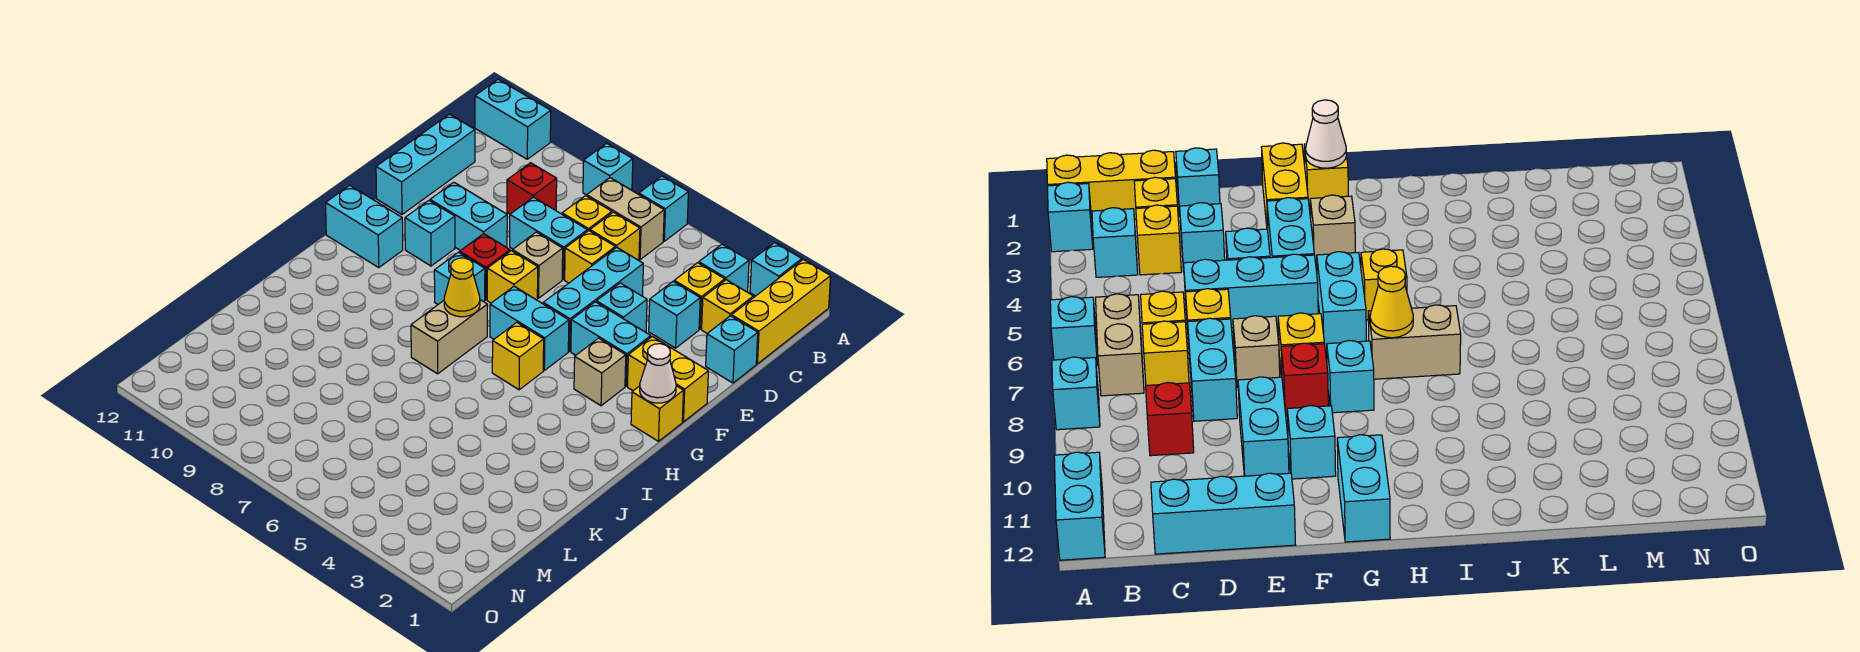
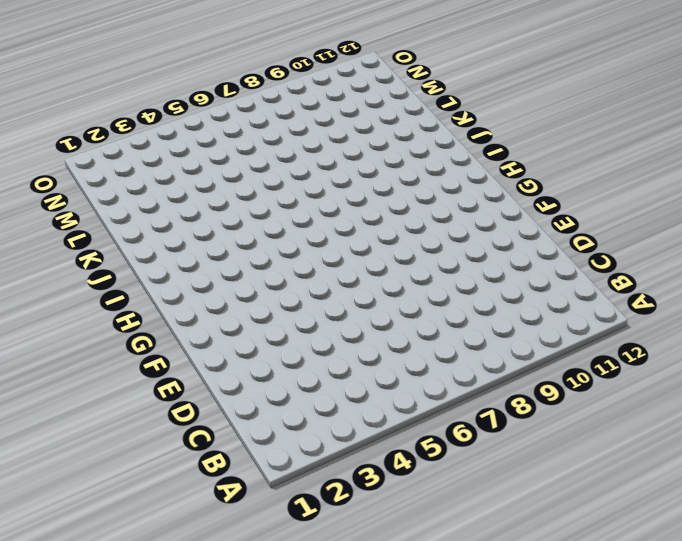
none -> yellow brick A1:C1 level 1
none -> cyan brick A2 level 1
none -> cyan brick A6 level 1
none -> cyan brick A8 level 1

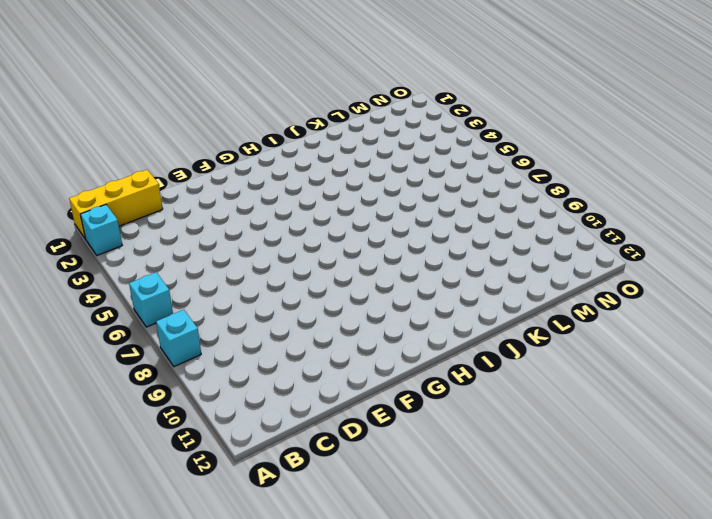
none -> cyan brick A11:A12 level 1
none -> cyan brick B3 level 1
none -> tan brick B6:B7 level 1
none -> yellow brick C2 level 1

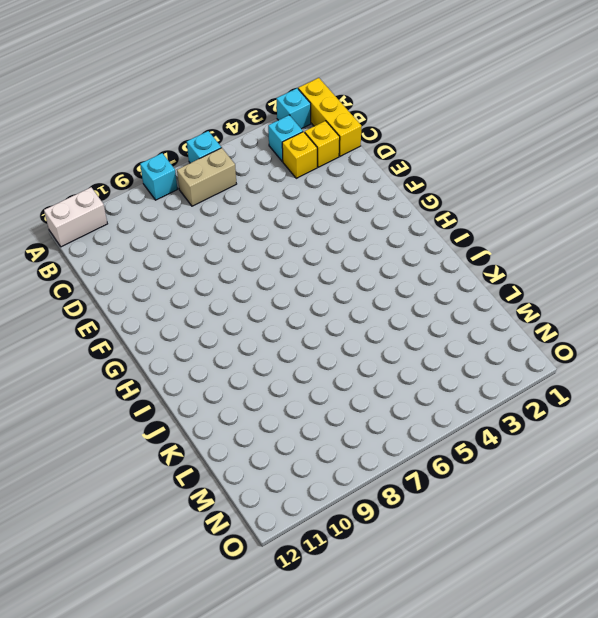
white brick A11:A12 level 1 -> cyan brick A11:A12 level 1
none -> yellow brick C6 level 1
none -> yellow brick C7 level 1
none -> red brick C9 level 1
none -> cyan brick C12:E12 level 1

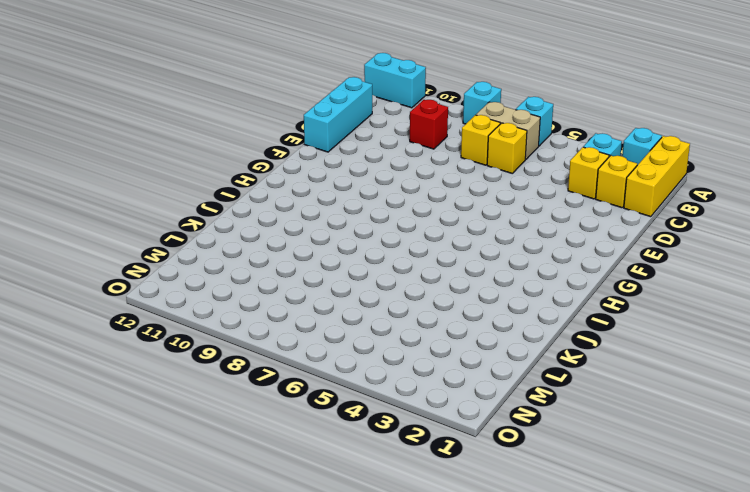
none -> cyan brick D1 level 1
none -> cyan brick D3 level 1
none -> cyan brick D5:F5 level 1
none -> yellow brick D6 level 1

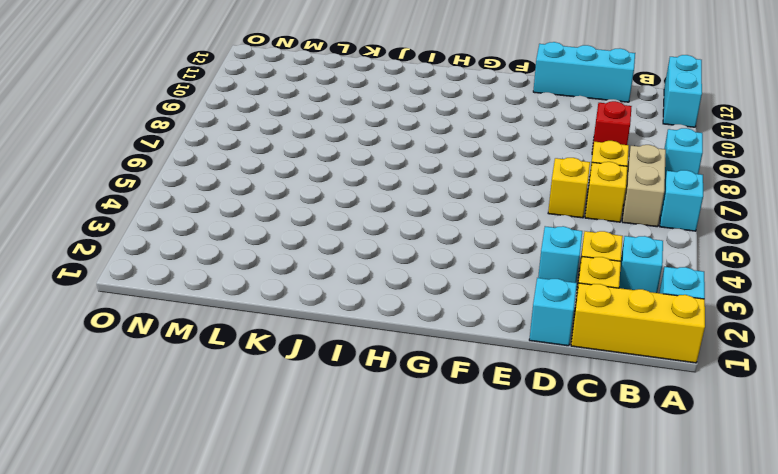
none -> cyan brick D5:F5 level 1
none -> cyan brick D7:D8 level 1
none -> cyan brick E4 level 1
none -> tan brick E7 level 1

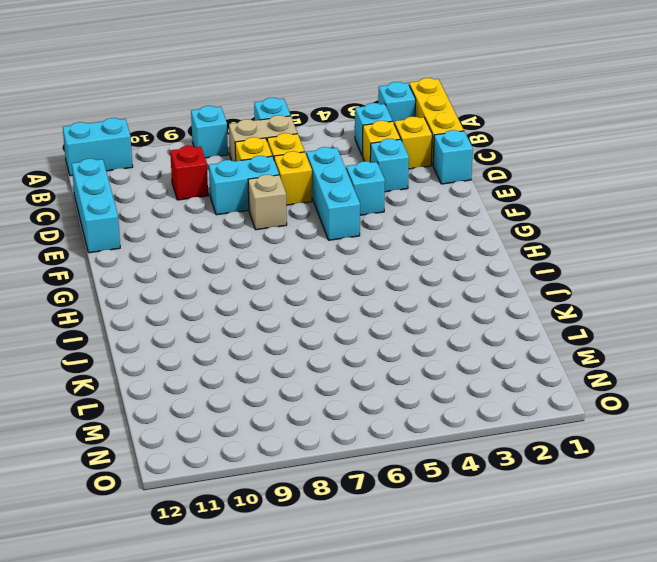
none -> cyan brick E9:E10 level 1
none -> yellow brick F1:F2 level 1
none -> cyan brick F3:F4 level 1
none -> yellow brick F7 level 1

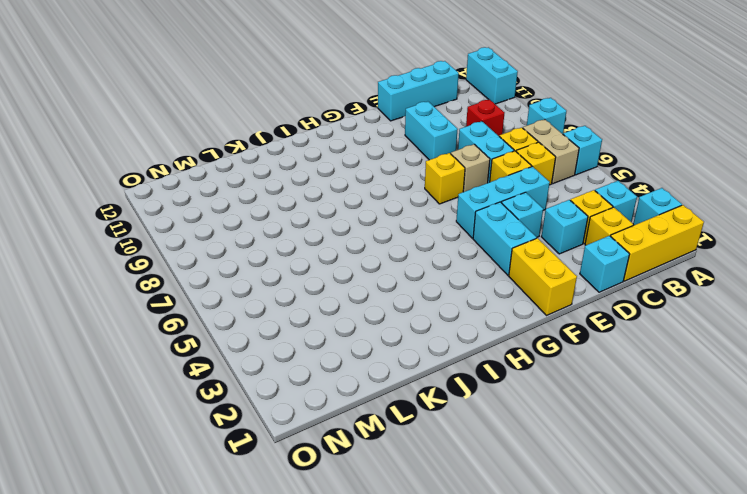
none -> red brick F8 level 1
none -> cyan brick F10 level 1
none -> yellow brick G1 level 1
none -> tan brick G3 level 1

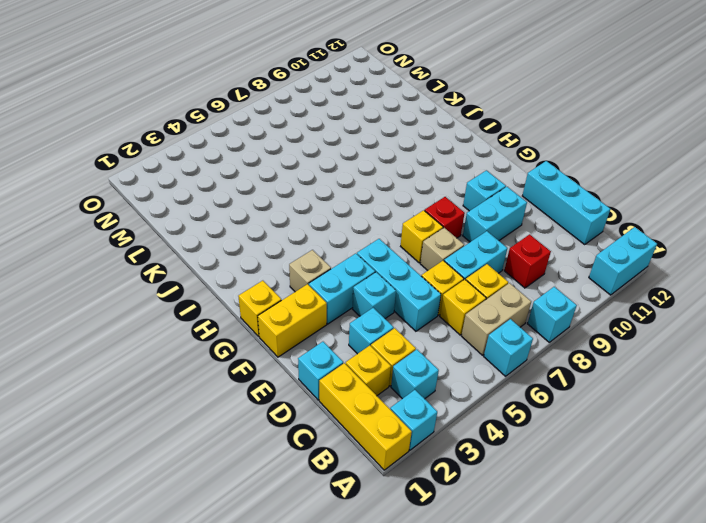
none -> cyan brick G5:G6 level 1
none -> cyan brick G8 level 1
none -> cyan brick G11:G12 level 1
none -> yellow brick H5 level 1

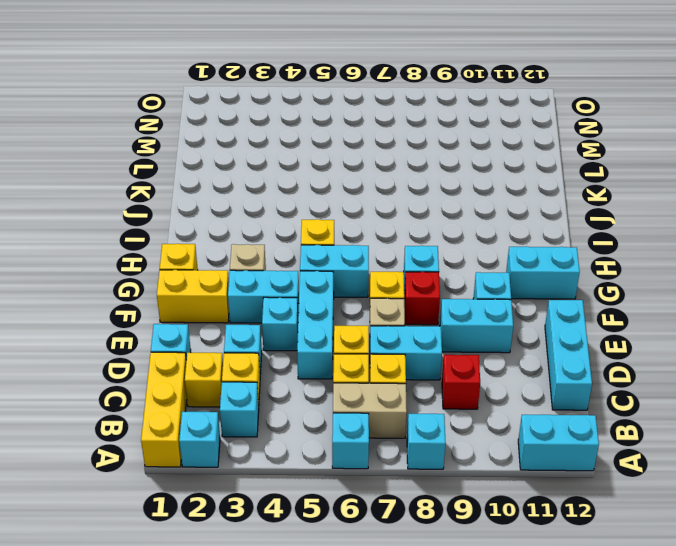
none -> tan brick H7:I7 level 1
none -> white cone G1 level 2
none -> yellow cone H7 level 2

